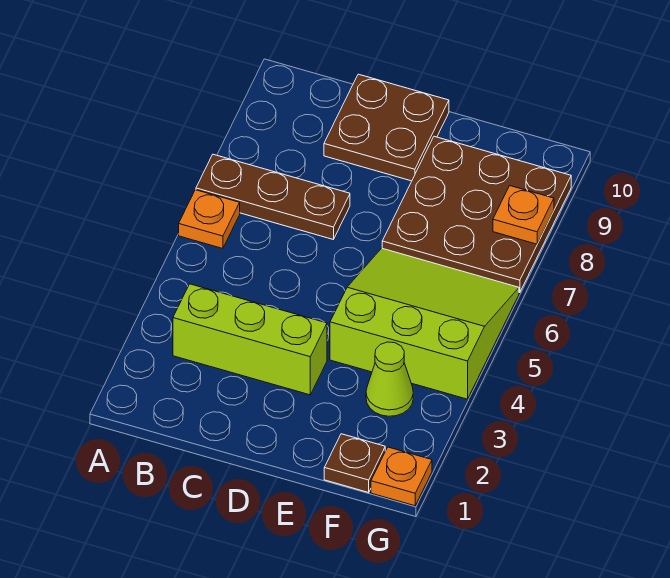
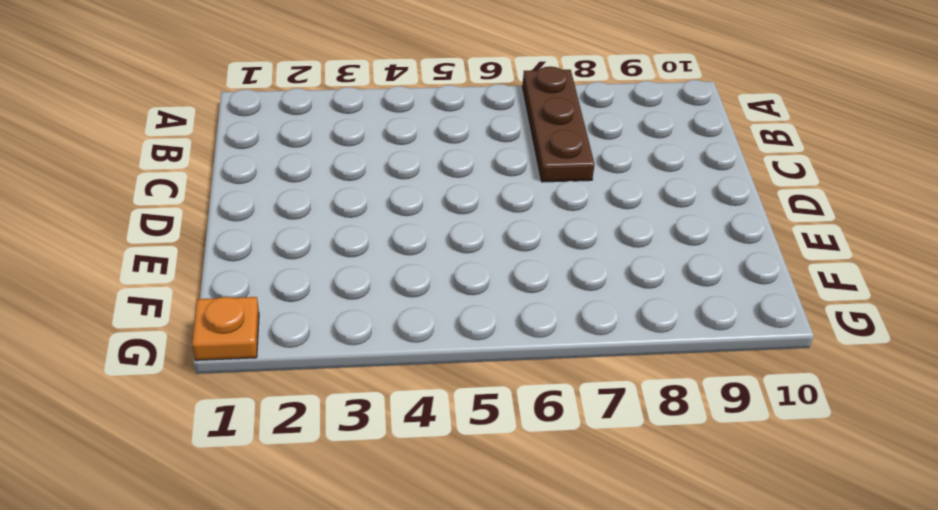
none -> orange plate A6 level 1
none -> lime brick B3:D3 level 1

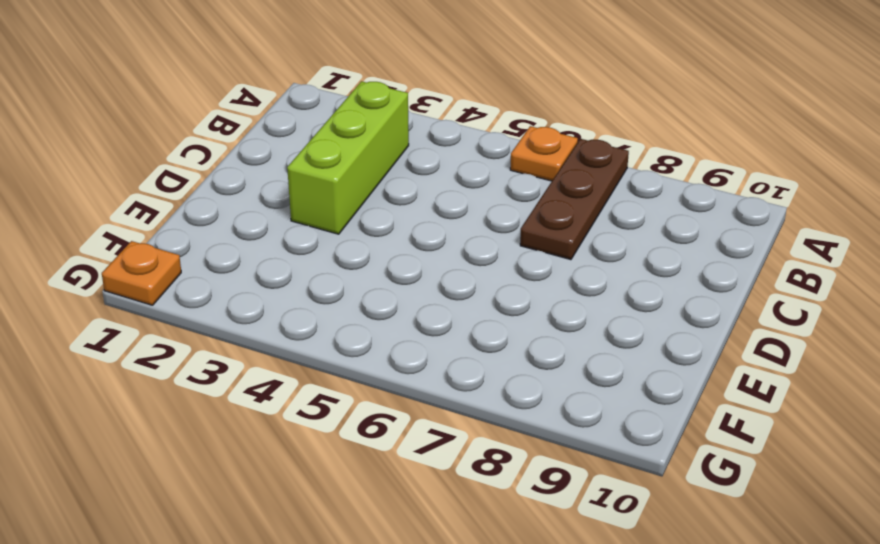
none -> brown plate C9:D10 level 1
none -> lime slope E4:G6 level 1 top 4

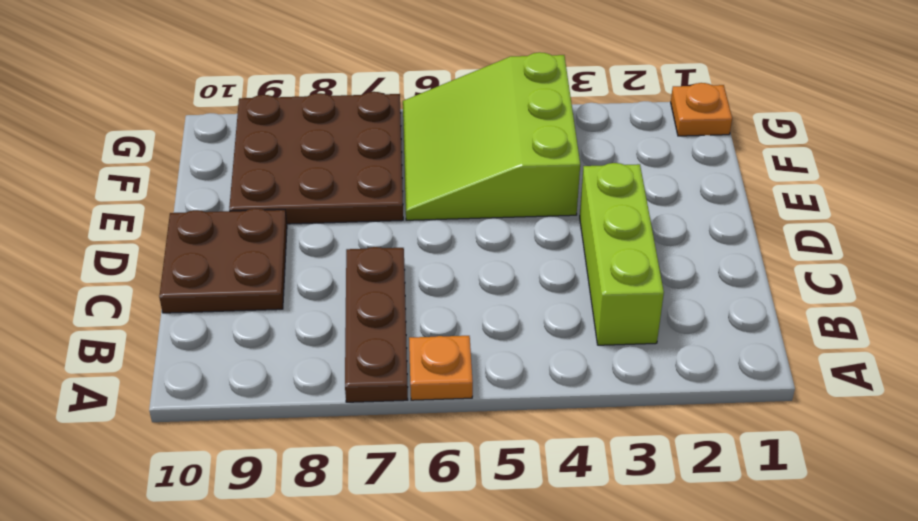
none -> brown plate F1 level 1
none -> lime cone F3 level 1

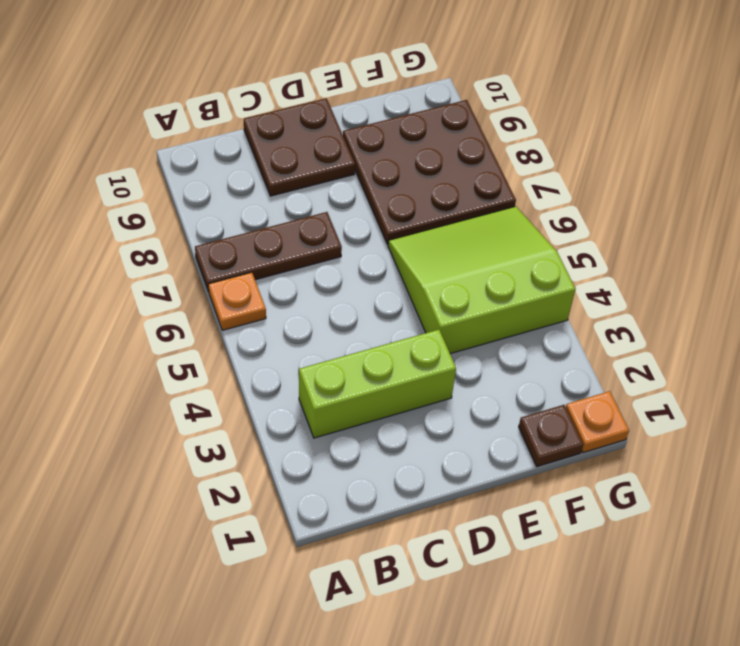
none -> lime cone F3 level 1
none -> orange plate G8 level 2

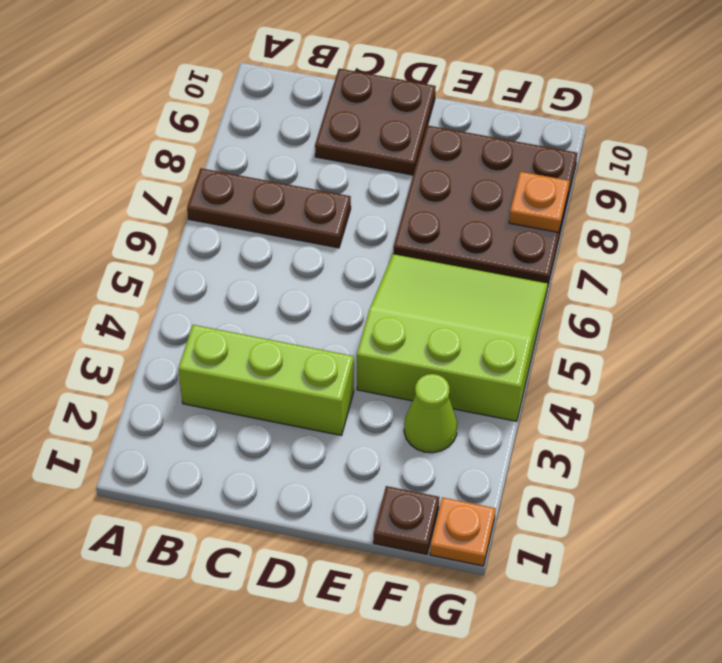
none -> orange plate A6 level 1

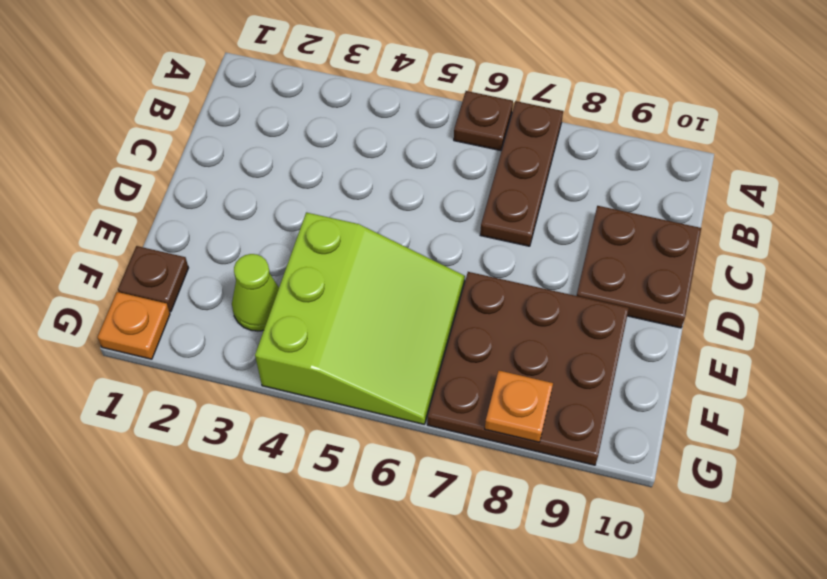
brown plate A6 level 1 -> orange plate A6 level 1
none -> lime brick B3:D3 level 1

